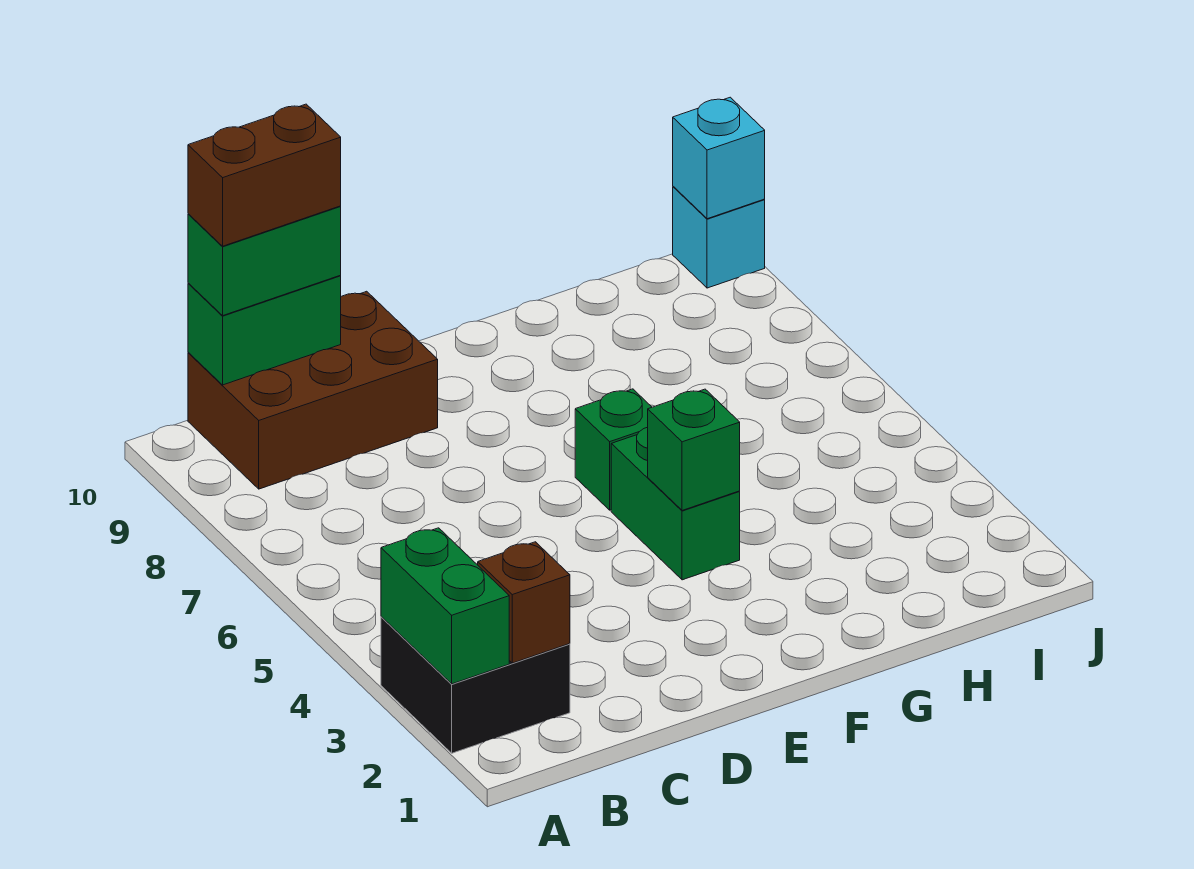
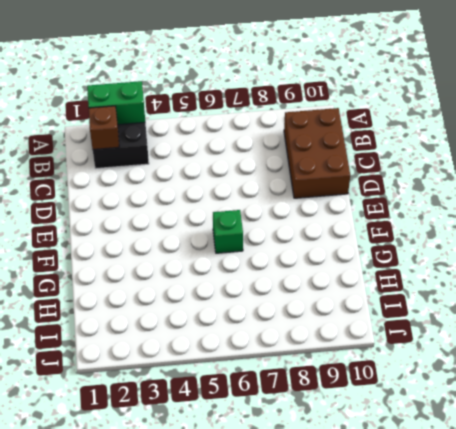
none -> green brick F4:F5 level 1
none -> cyan brick J10 level 1
none -> green brick B10:C10 level 2

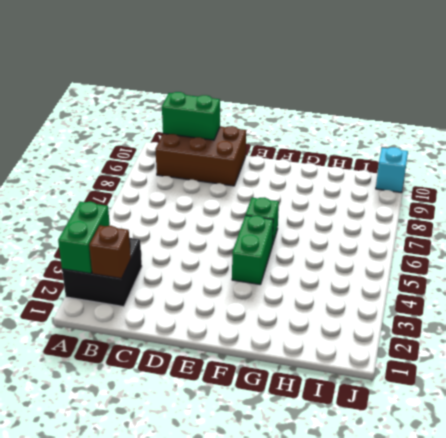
none -> green brick F4 level 2
none -> cyan brick J10 level 2
none -> green brick B10:C10 level 3

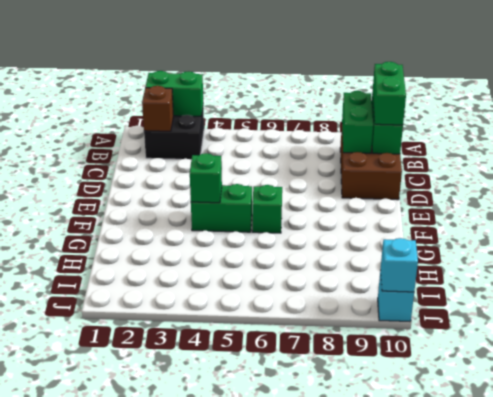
green brick B9:C9 level 2 -> none
none -> brown brick B10:C10 level 4

